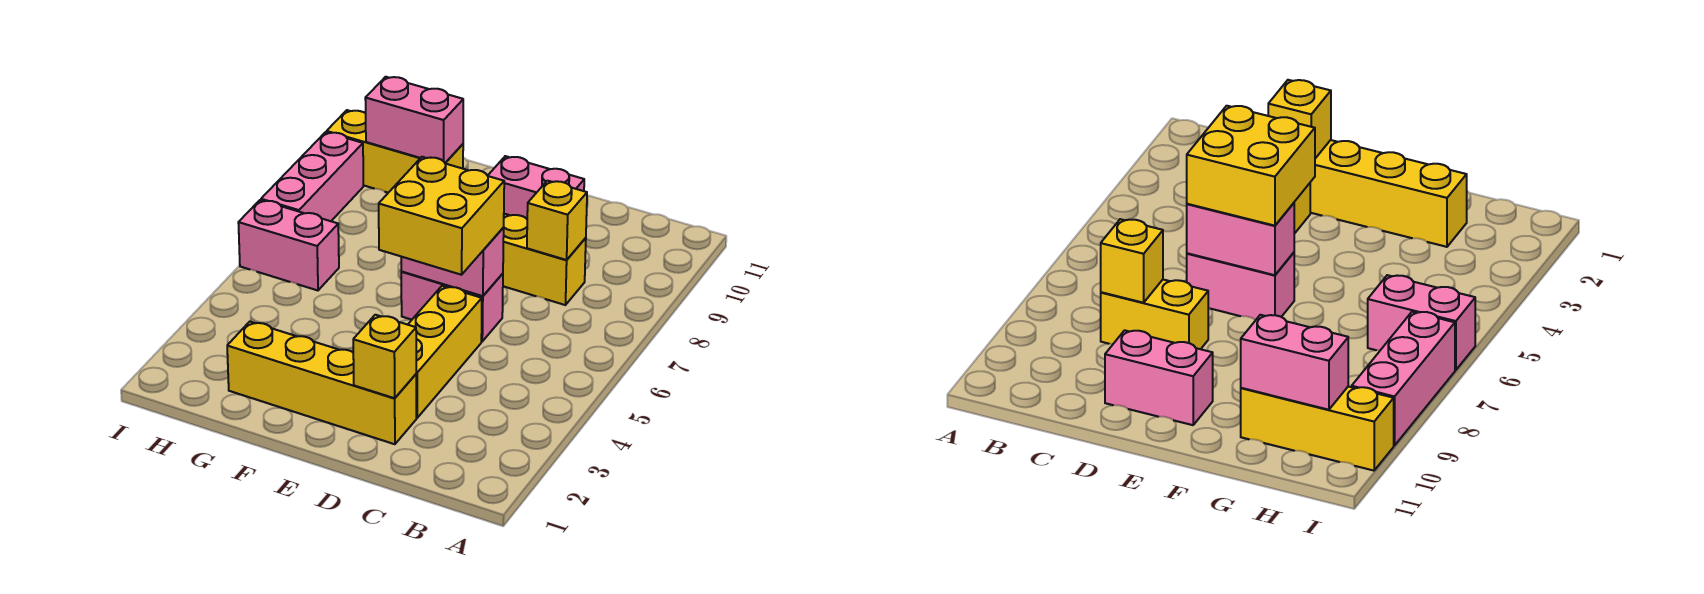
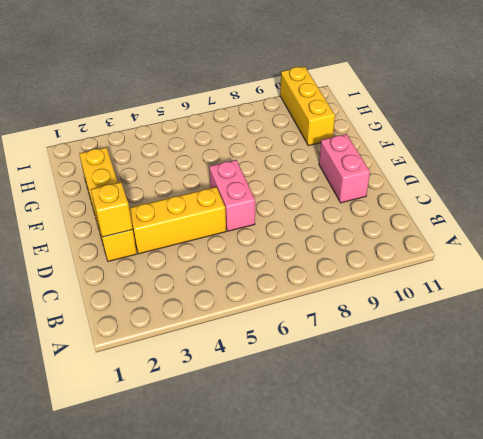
none -> yellow brick C8:D8 level 1
none -> pink brick H6:I6 level 1
none -> pink brick I7:I9 level 1

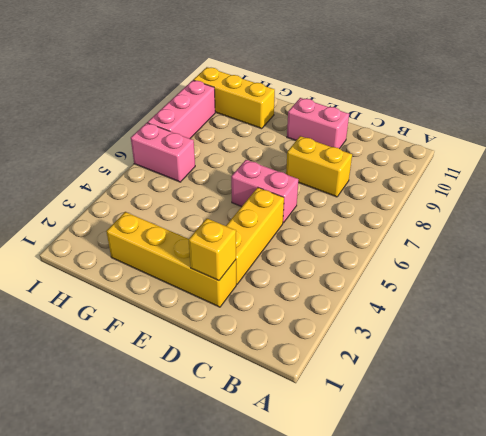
none -> yellow brick C8 level 2
none -> pink brick D6:E6 level 2
none -> pink brick G10:H10 level 2

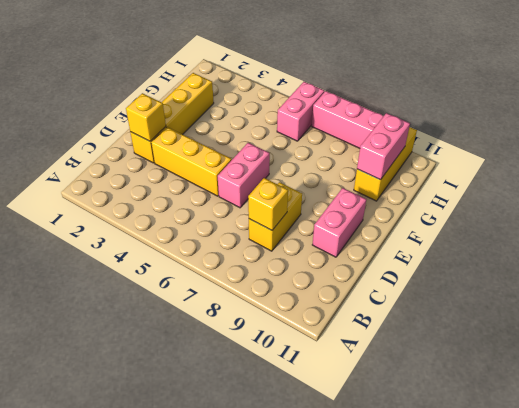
none -> pink brick D6:E6 level 2
none -> yellow brick D5:E6 level 3

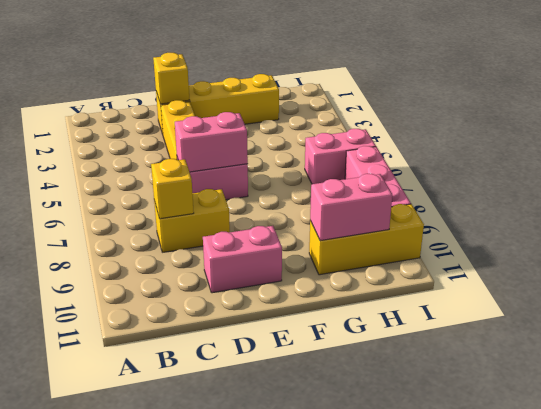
none -> yellow brick D5:E6 level 3

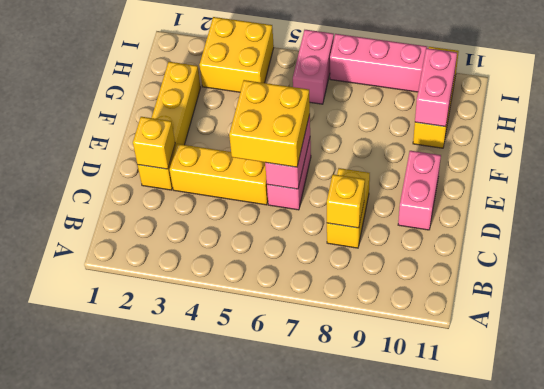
yellow brick H3:I4 level 1 -> none

